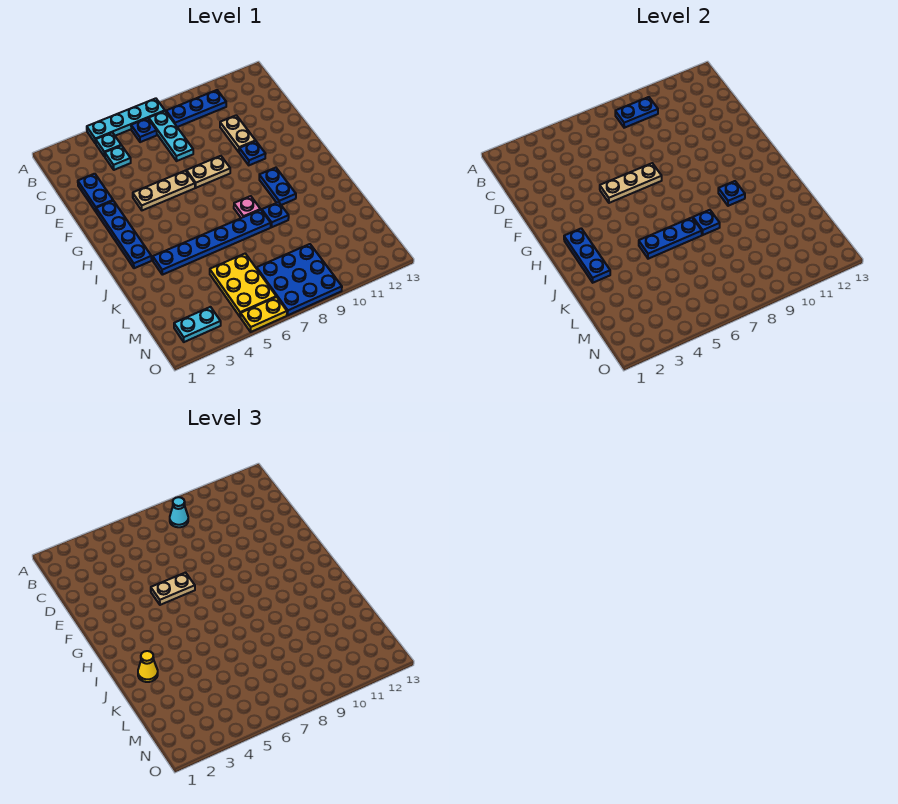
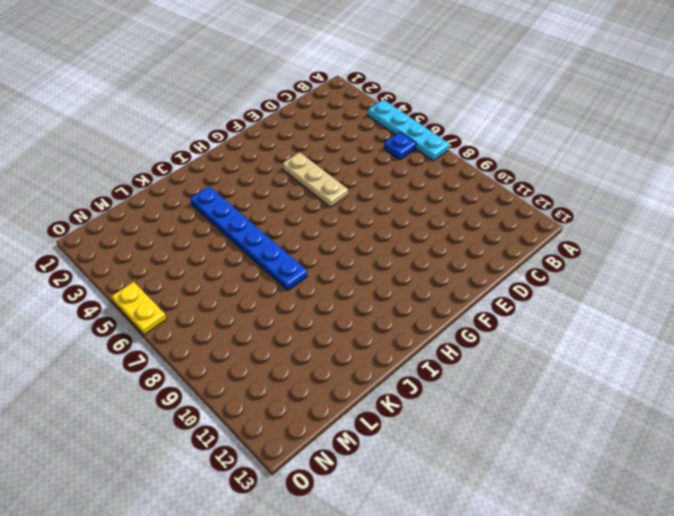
none -> cyan plate B4 level 1
none -> cyan plate B7:D7 level 1
none -> blue plate B8:B10 level 1

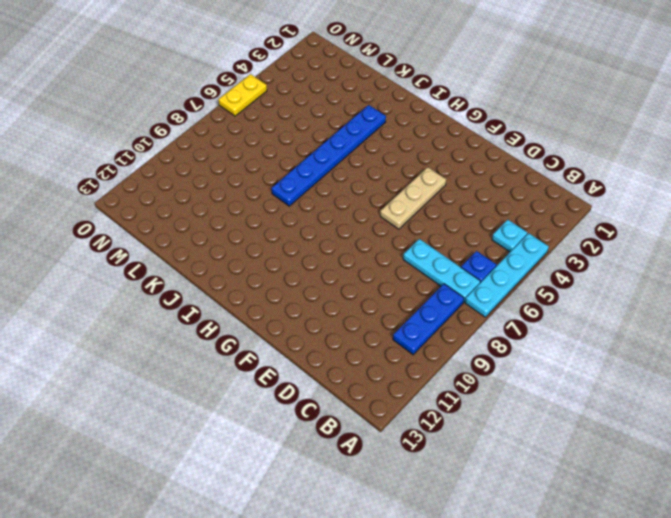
none -> cyan plate C4 level 1
none -> blue plate D2:E2 level 1
none -> tan plate D10:E10 level 1

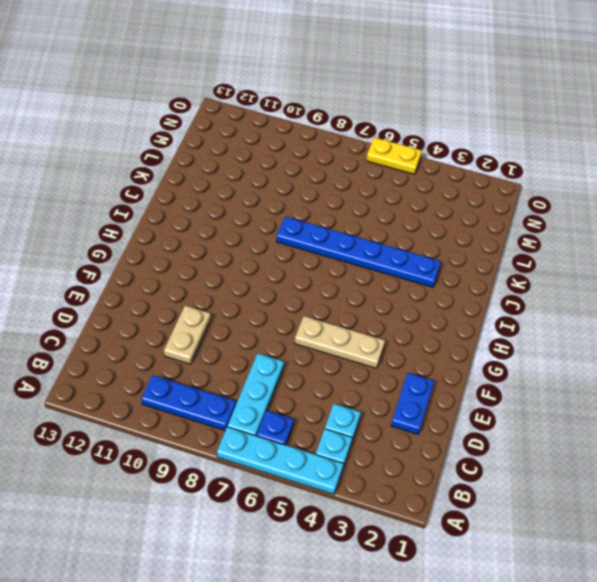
none -> blue plate F2:I2 level 1
none -> tan plate F7:F8 level 1
none -> blue plate F10 level 1

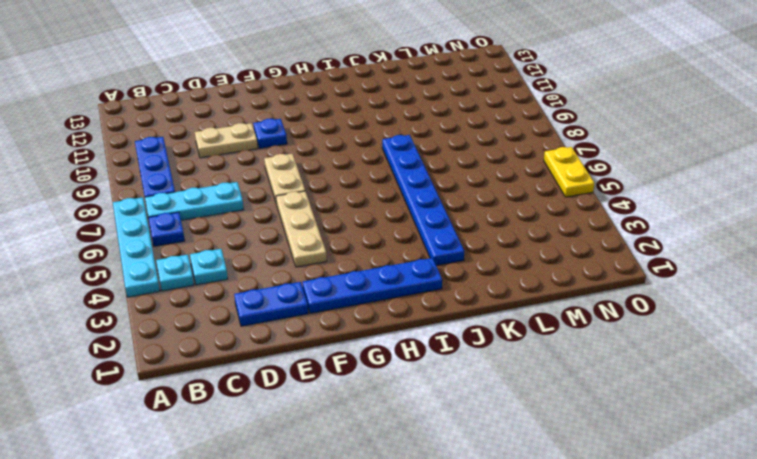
none -> blue plate H10:I10 level 1
none -> pink plate I8 level 1
none -> blue plate J9 level 1

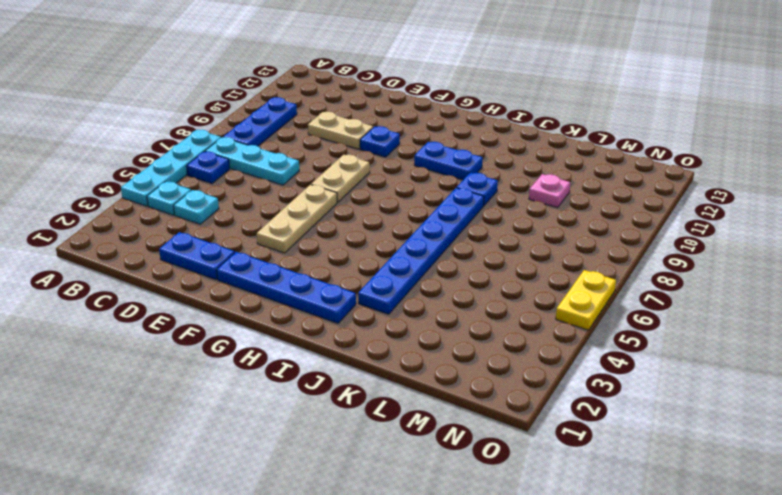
pink plate L10 level 1 -> pink plate I8 level 1
none -> yellow plate L5:N6 level 1
none -> blue plate M7:O9 level 1
none -> cyan plate N2:N3 level 1

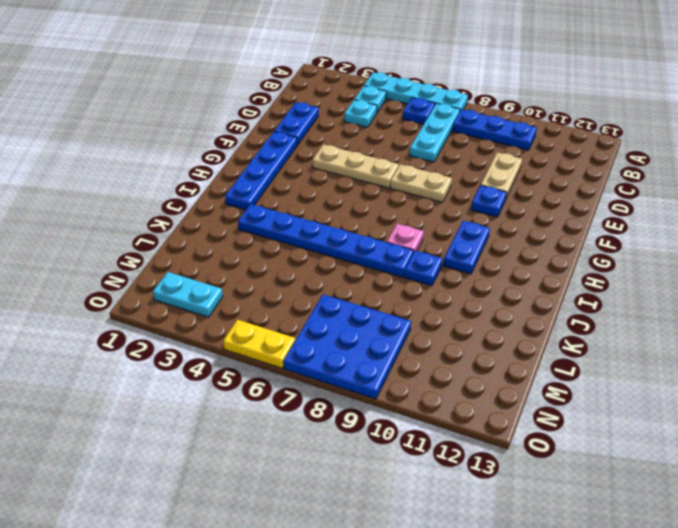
none -> yellow plate L5:N6 level 1
none -> blue plate B8:B9 level 2
none -> tan plate F5:F7 level 2

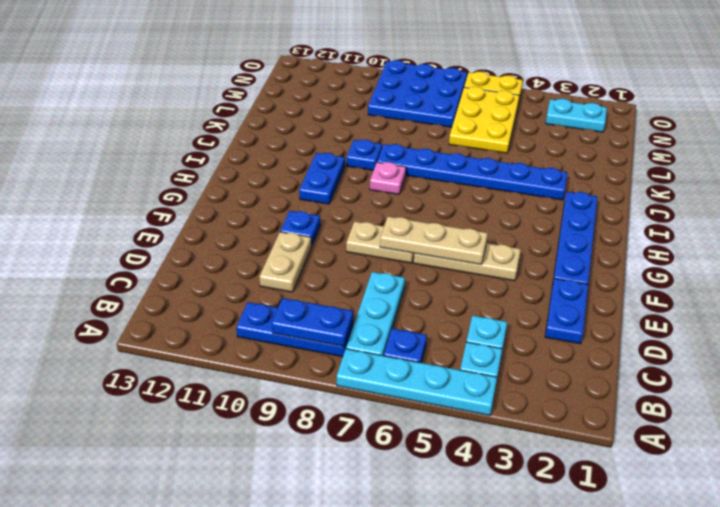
none -> blue plate H2:J2 level 2
none -> blue plate I10 level 2
none -> blue plate J5:J7 level 2

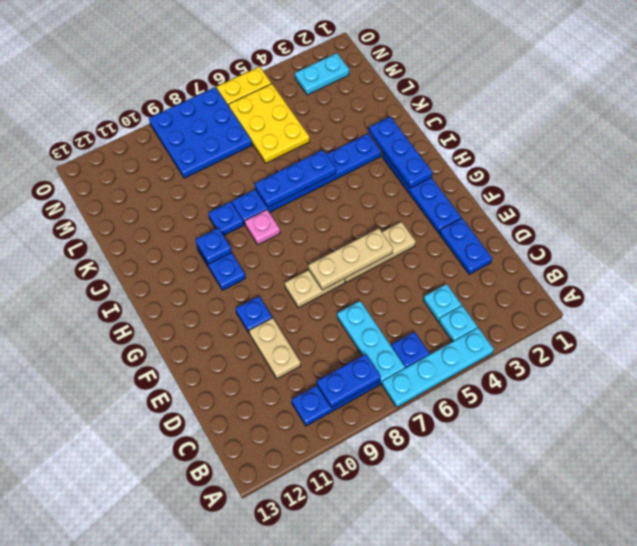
none -> blue plate J8 level 2
none -> cyan cone B8 level 3
none -> tan plate F5:F6 level 3

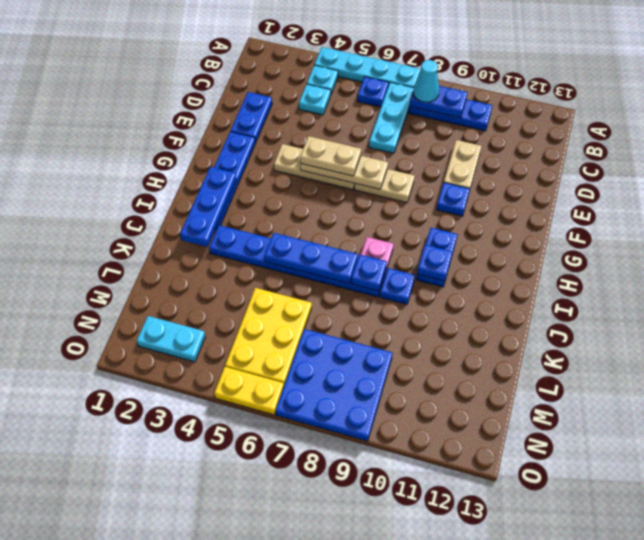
none -> yellow cone J2 level 3

